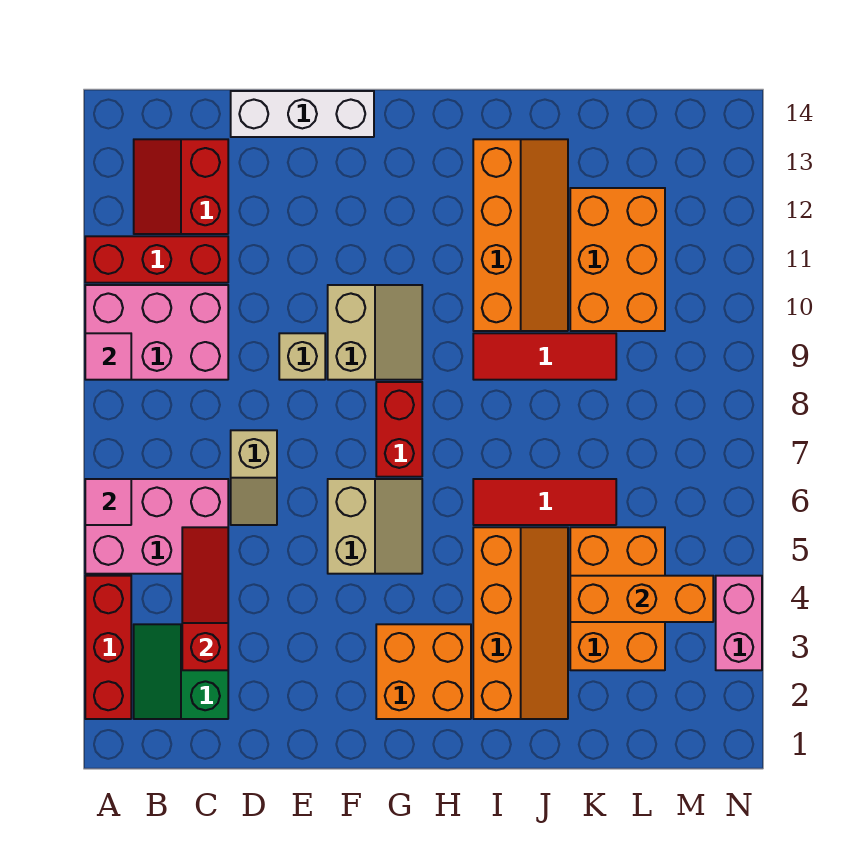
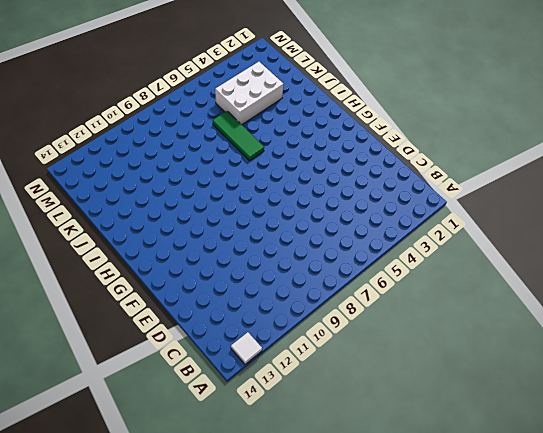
white tile A13 level 1 -> none
green tile I6:K6 level 1 -> red tile I6:K6 level 1
white brick K3:L5 level 1 -> orange brick K3:L5 level 1
none -> red brick A2:A4 level 1
none -> pink brick A5:C6 level 1
none -> pink brick A9:C10 level 1

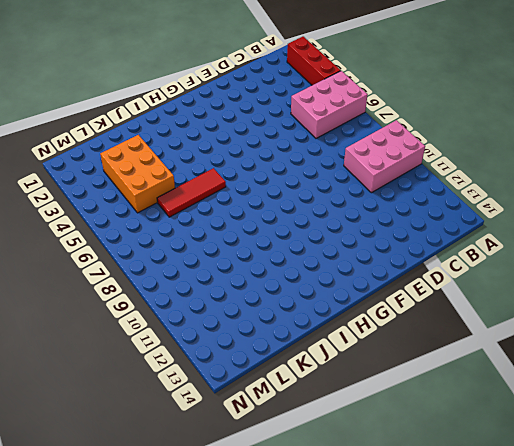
none -> red brick A11:C11 level 1
none -> green slope B2:C3 level 1 top C
none -> red slope B12:C13 level 1 top C

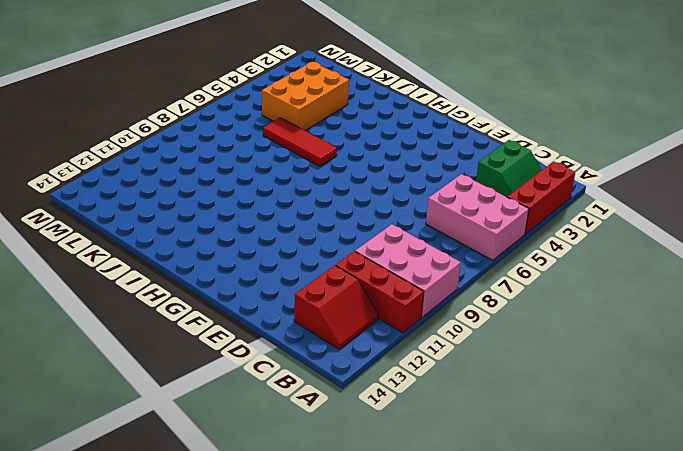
none -> tan slope D6:D7 level 1 top 7
none -> white brick D14:F14 level 1
none -> tan brick E9 level 1

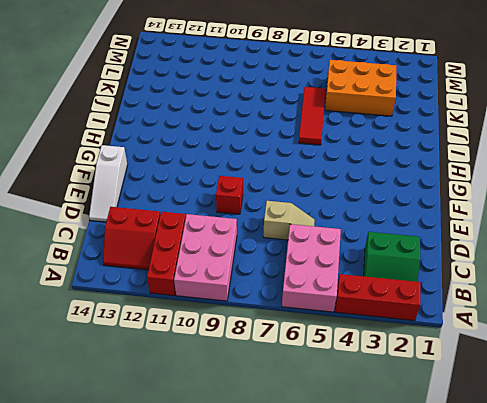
white slope D14:F14 level 1 top F -> white brick D14:F14 level 1
red brick E9 level 1 -> tan brick E9 level 1
none -> tan slope F5:G6 level 1 top F
none -> tan slope F9:G10 level 1 top F
none -> orange brick G2:H3 level 1

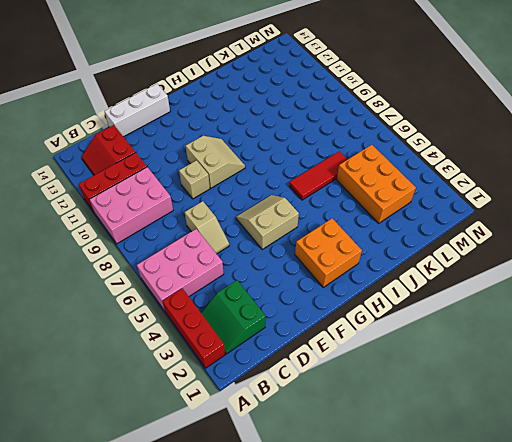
tan slope F5:G6 level 1 top 5 -> tan slope F5:G6 level 1 top F
none -> red brick G7:G8 level 1
none -> orange slope I2:J5 level 1 top I
none -> red tile I9:K9 level 1

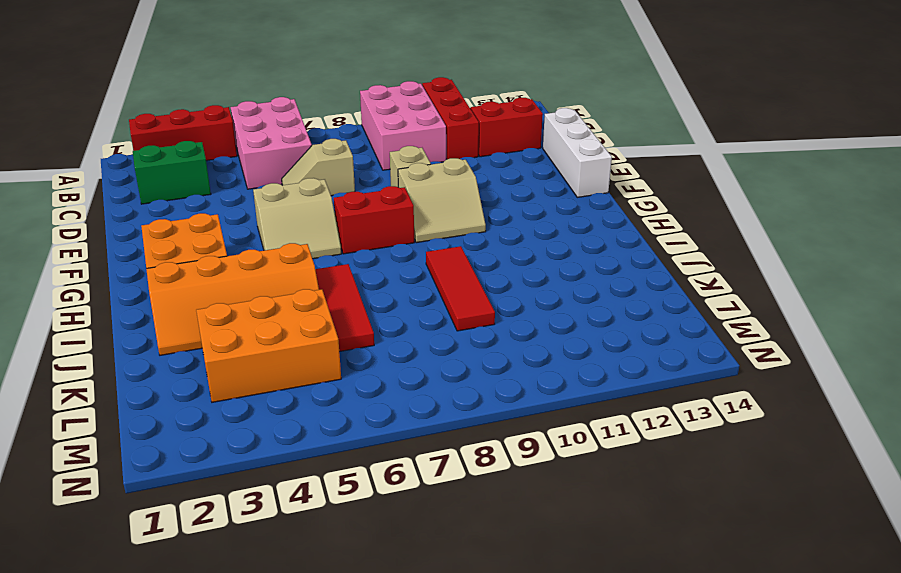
none -> orange slope I10:J13 level 1 top I
none -> orange brick K10:L12 level 1
none -> pink brick N3:N4 level 1

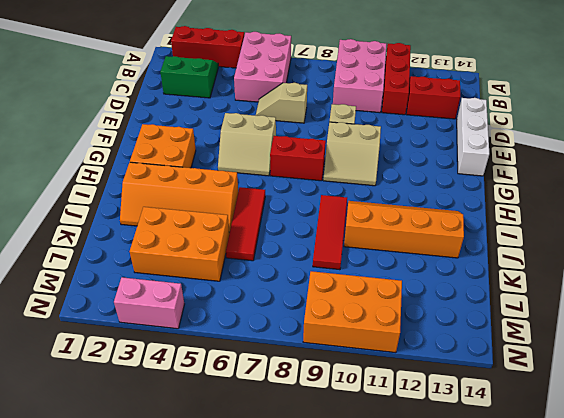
orange slope I10:J13 level 1 top J -> orange slope I10:J13 level 1 top I
orange brick M9:N11 level 1 -> orange brick K10:L12 level 1
none -> pink tile A6 level 2
none -> pink tile A9 level 2
none -> red slope C3:C5 level 2 top 3

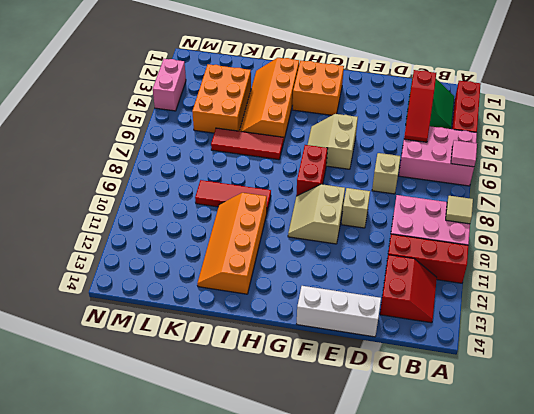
tan tile A9 level 2 -> pink tile A9 level 2
none -> orange brick K10:L12 level 1
none -> orange brick K4:M4 level 2

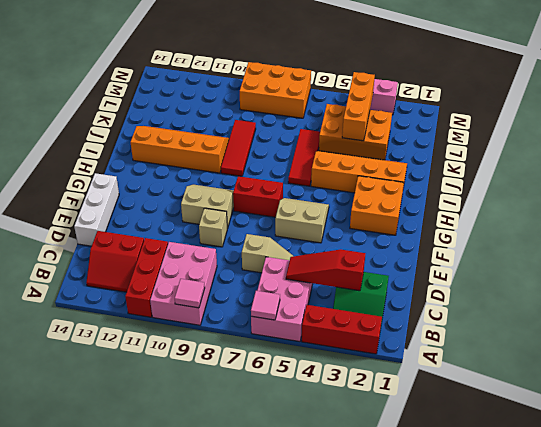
orange brick M7:N9 level 1 -> orange brick K10:L12 level 1

